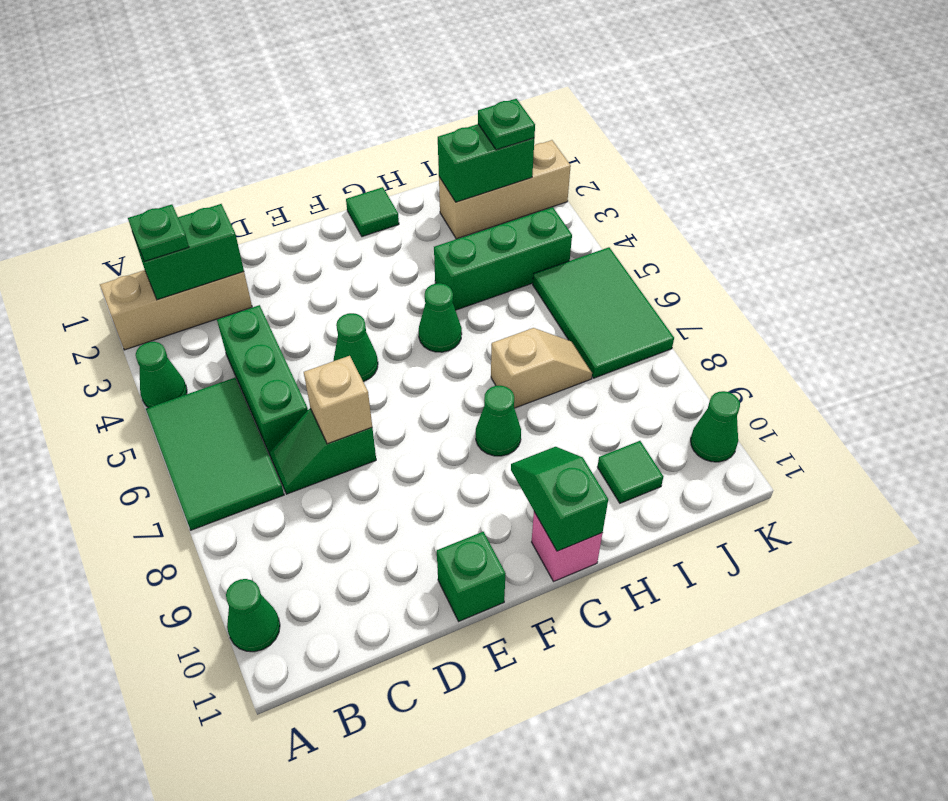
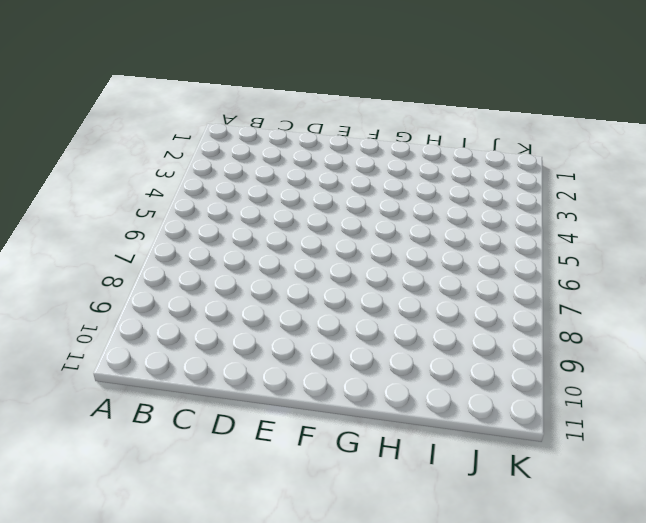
none -> tan brick A2:C2 level 1
none -> green cone A4 level 1
none -> green tile A5:B7 level 1

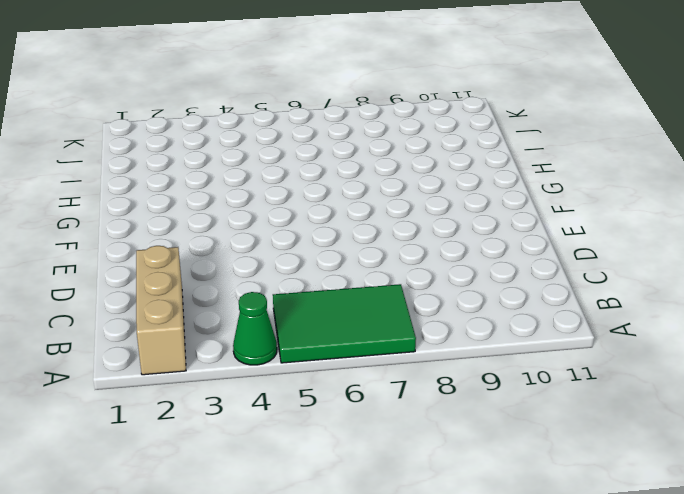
none -> green cone A10 level 1
none -> green brick C4:C6 level 1
none -> green slope C7:D7 level 1 top D

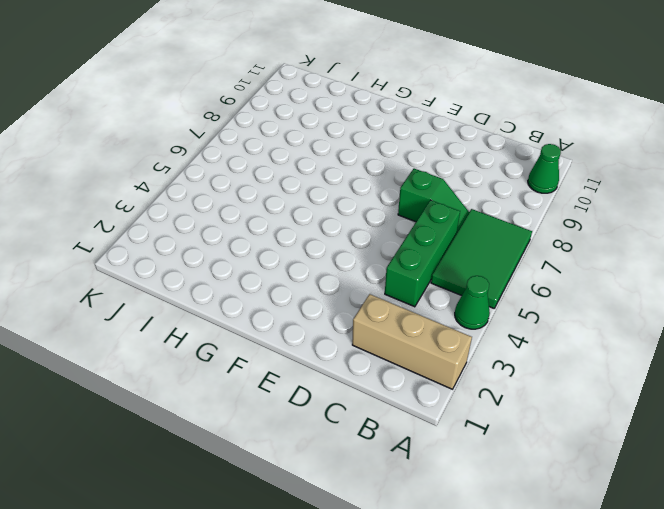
none -> green cone E5 level 1
none -> green brick E11 level 1
none -> green tile G1 level 1

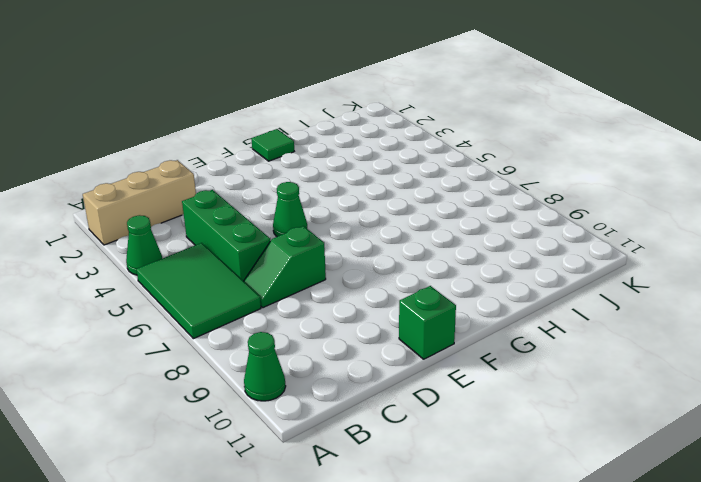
none -> green cone G5 level 1
none -> green cone G8 level 1
none -> pink brick G11 level 1

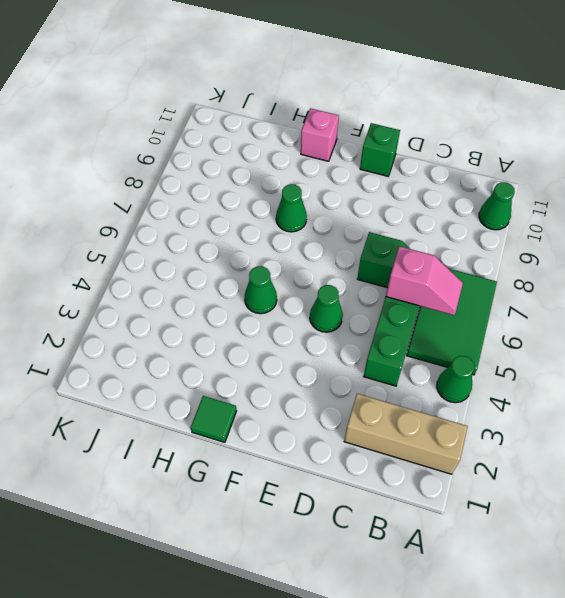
pink slope B6:C6 level 2 top C -> none
none -> green brick H4:J4 level 1
none -> tan slope H7:I7 level 1 top H
none -> tan brick I2:K2 level 1

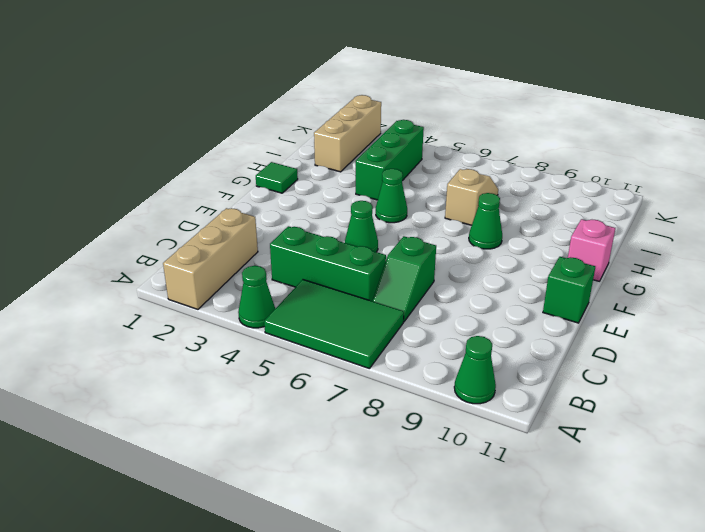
none -> green tile I10 level 1
none -> green tile J5:K7 level 1
none -> green cone K10 level 1

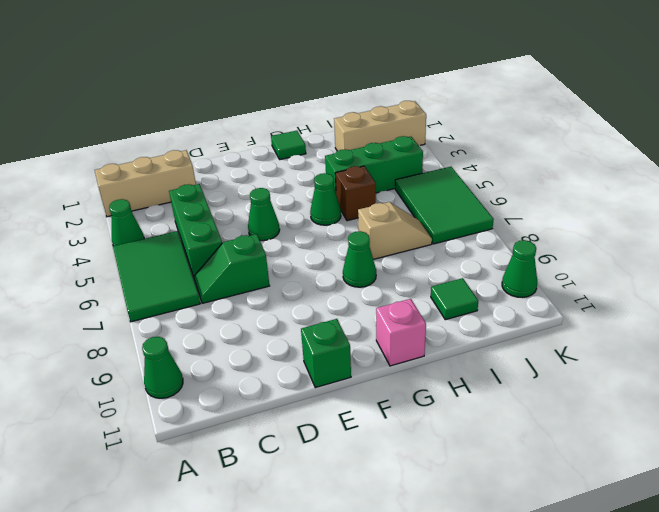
brown brick H5 level 1 -> none
none -> green brick B2:C2 level 2
none -> tan brick D7 level 2
none -> green slope G10:G11 level 2 top 11

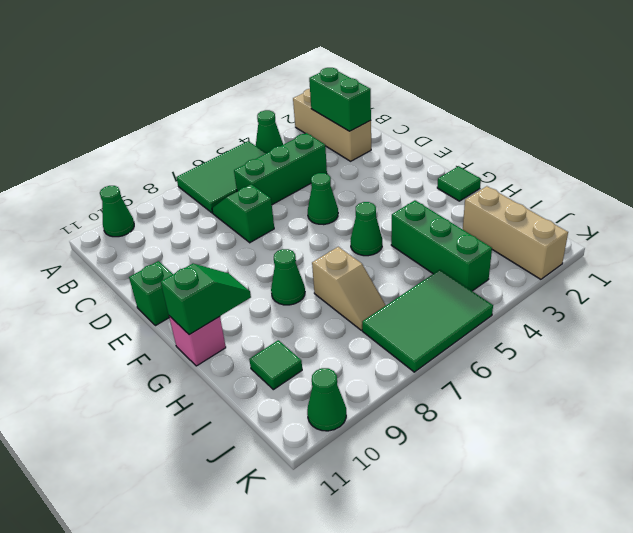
none -> tan brick D7 level 2
none -> green brick I2:J2 level 2
none -> green plate B2 level 3

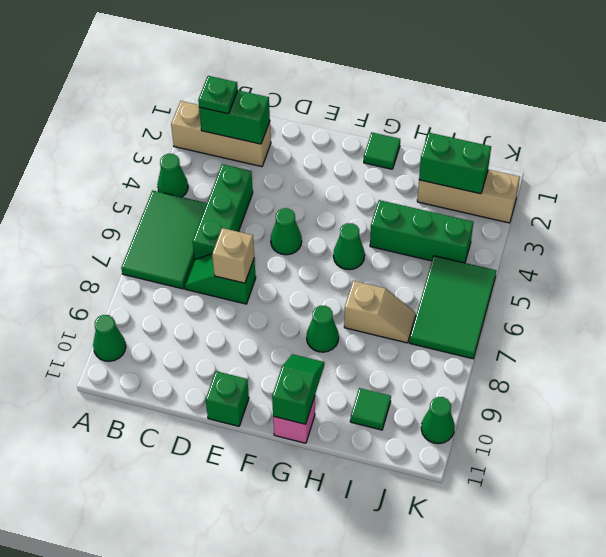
none -> green plate J2 level 3

